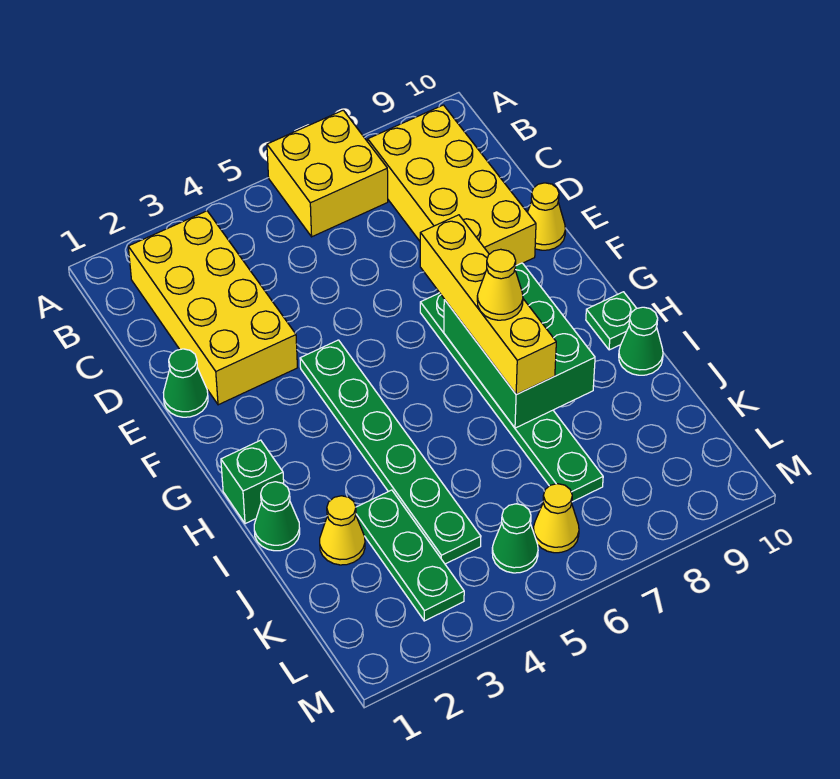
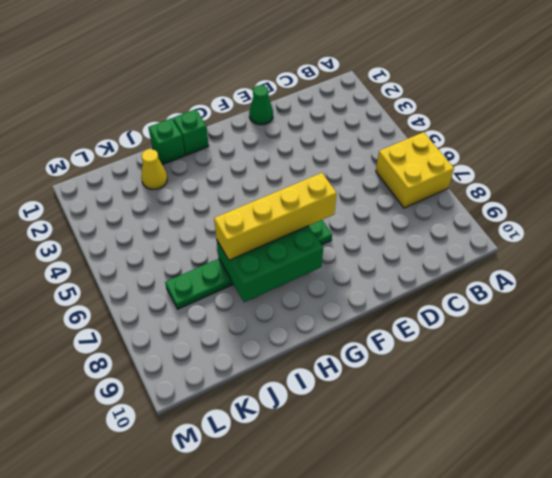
green brick I1 level 1 -> green cone I1 level 1
none -> yellow brick B2:E3 level 1
none -> yellow brick B8:E9 level 1
none -> yellow cone E10 level 1

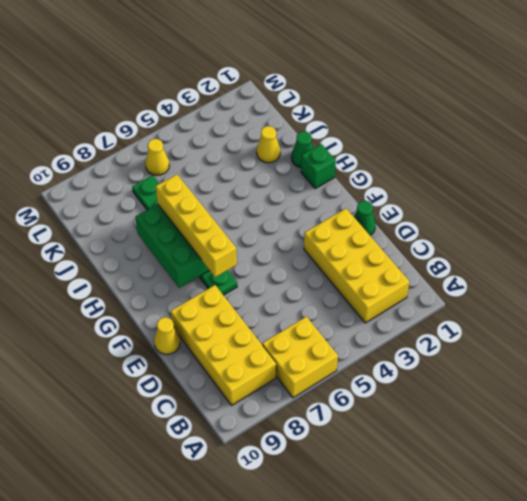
none -> green plate F4:K4 level 1
none -> green plate H10 level 1
none -> green cone I10 level 1

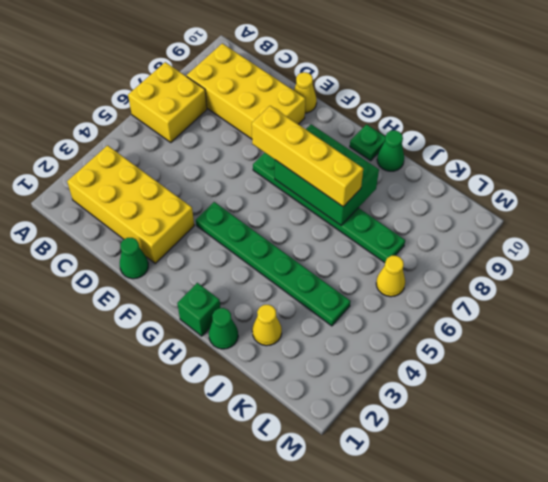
none -> green plate J3:L3 level 1
none -> green cone L5 level 1
none -> yellow cone H7 level 4

